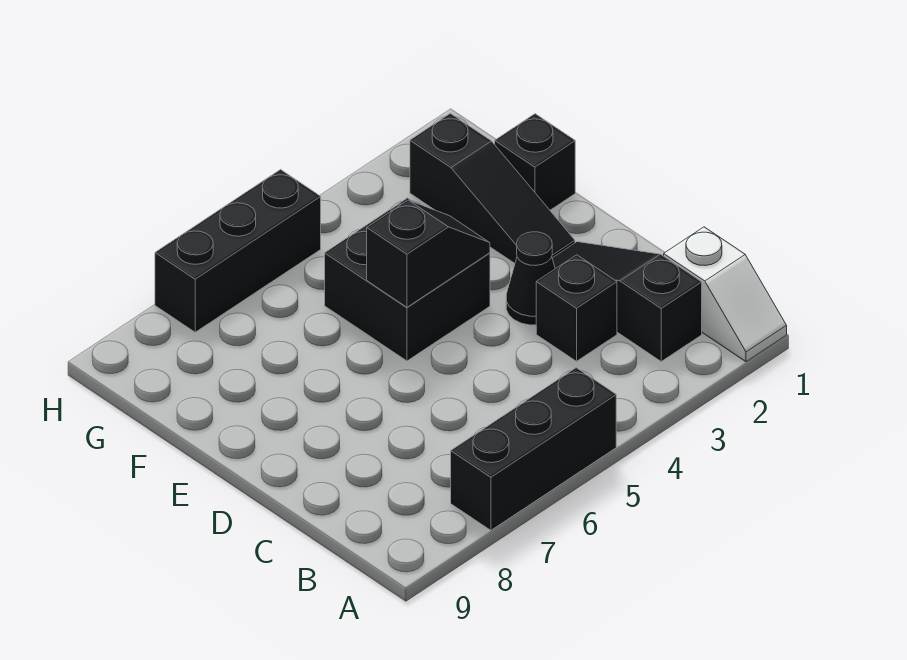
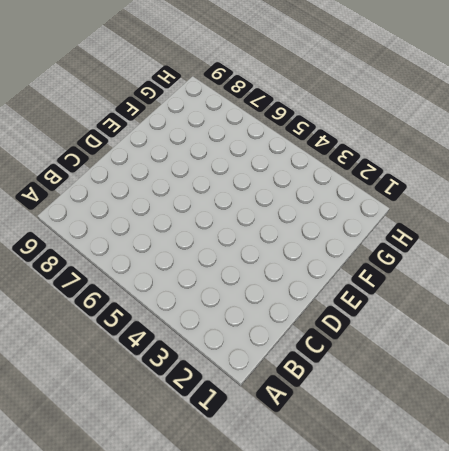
none -> white slope A1:B1 level 1 top B
none -> black brick A5:A7 level 1

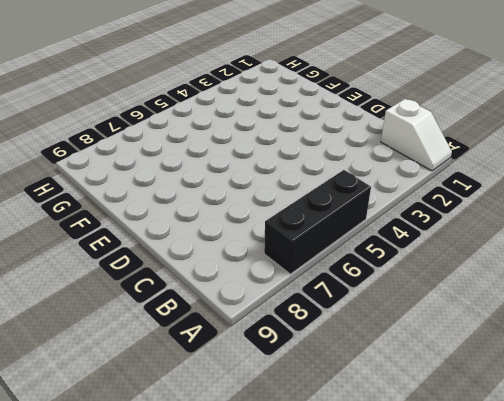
none -> black slope B2:D2 level 1 top B
none -> black brick C3 level 1

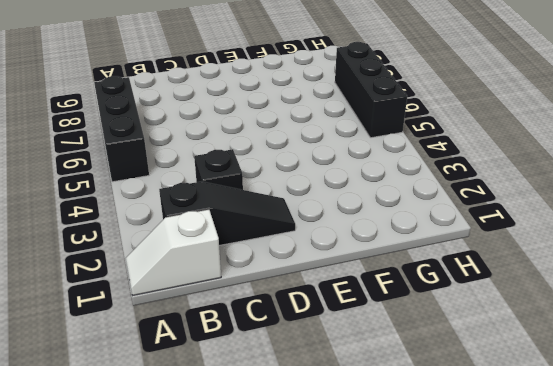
none -> black cone D3 level 1
none -> black slope E2:G2 level 1 top G

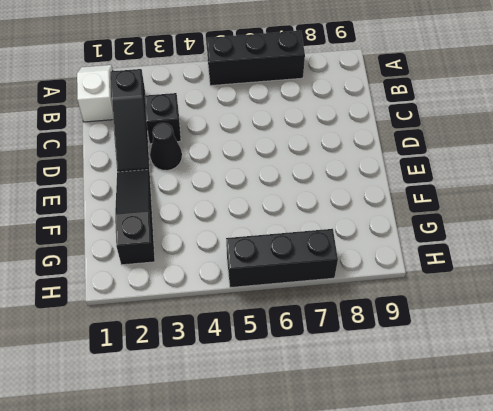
none -> black brick E4:F5 level 1
none -> black brick F1 level 1

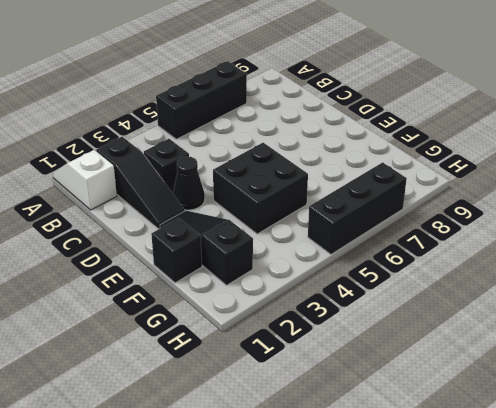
none -> black slope E4:E5 level 2 top 5

